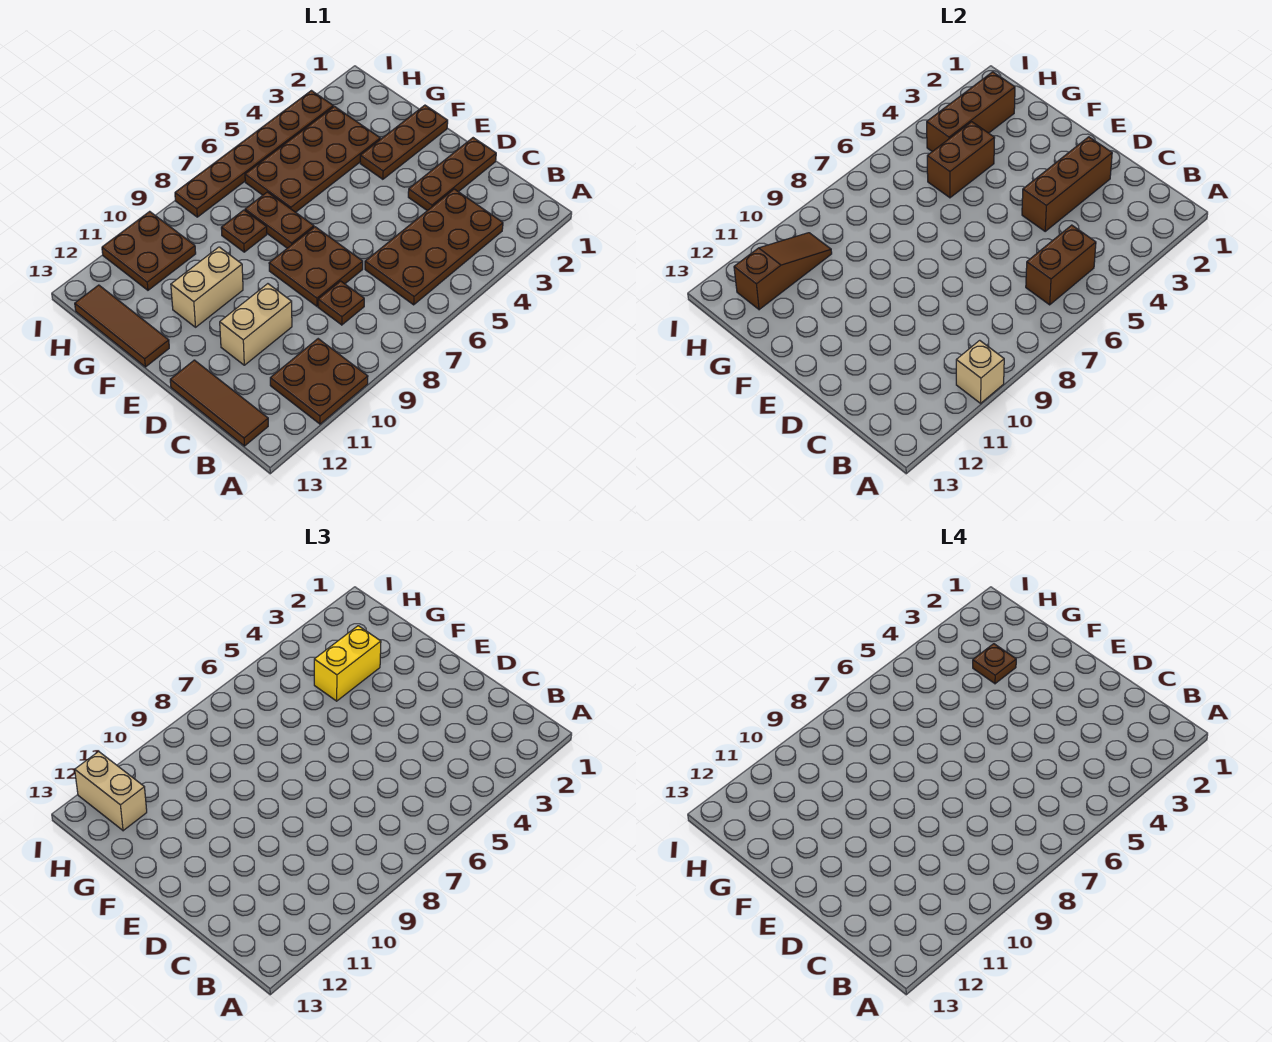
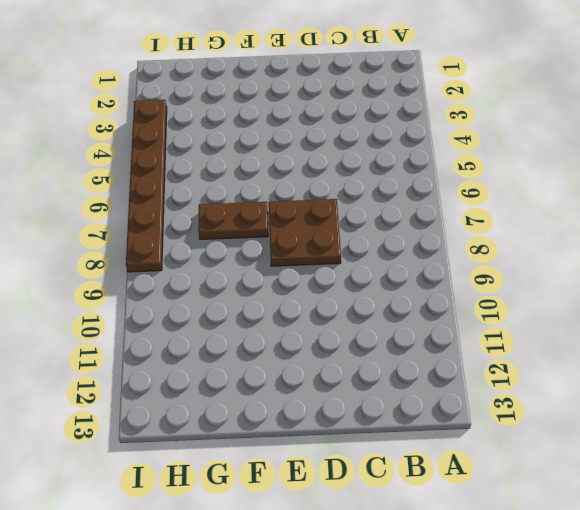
none -> brown plate A10:B11 level 1
none -> brown plate B3:C6 level 1
none -> brown tile B13:D13 level 1

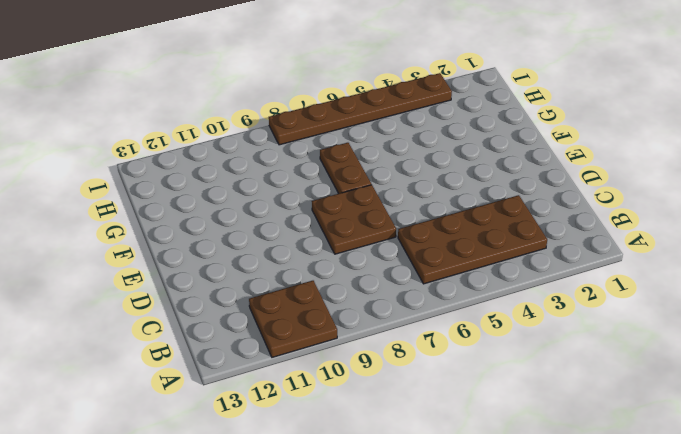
none -> brown tile B13:D13 level 1
none -> brown plate C8 level 1
none -> brown plate D1:D3 level 1

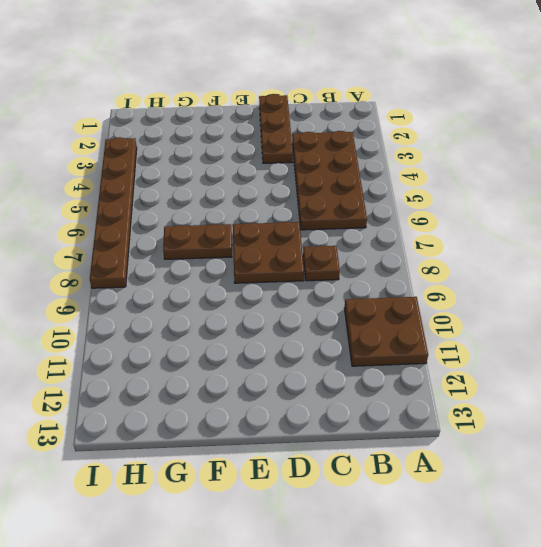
none -> brown tile B13:D13 level 1
none -> tan brick D10:D11 level 1
none -> brown plate F1:F3 level 1

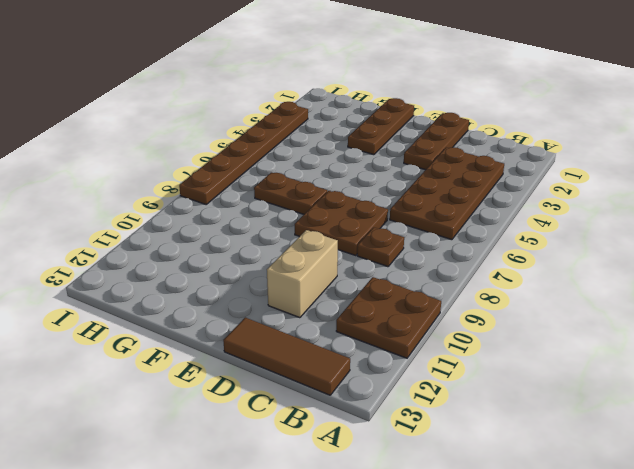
none -> tan brick F10:F11 level 1
none -> brown tile F13:H13 level 1
none -> brown plate G3:H6 level 1

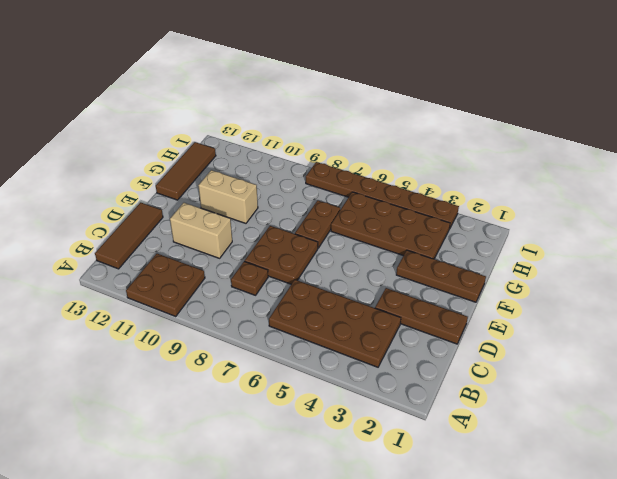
none -> brown plate G8 level 1
none -> brown plate H10:I11 level 1
none -> tan brick A10 level 2

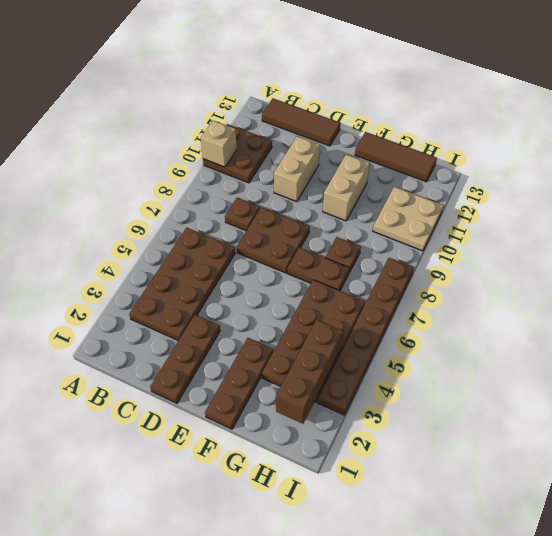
tan plate H10:I11 level 1 -> brown plate H10:I11 level 1
none -> brown brick B5:B6 level 2
none -> brown brick D2:D4 level 2
none -> brown brick G4:G5 level 2

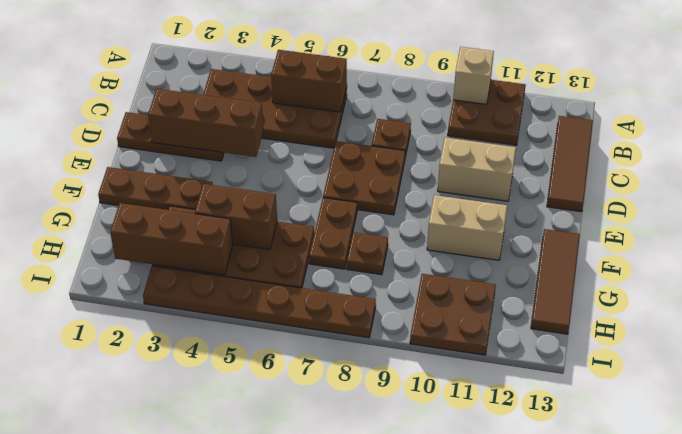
none -> brown slope H10:H12 level 2 top 12
none -> yellow brick G3:G4 level 3
none -> tan brick H12:I12 level 3

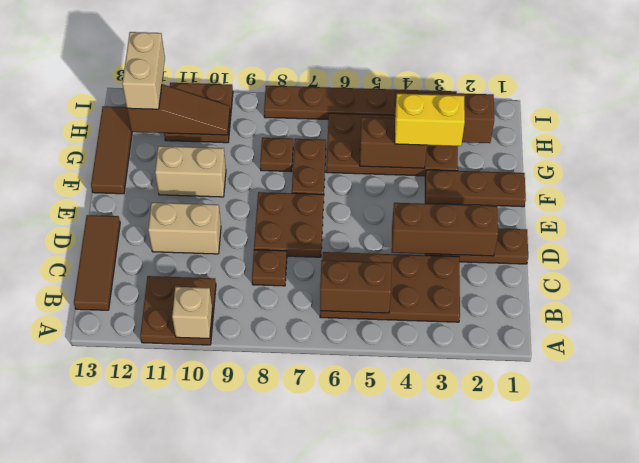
none -> brown plate G3 level 4

